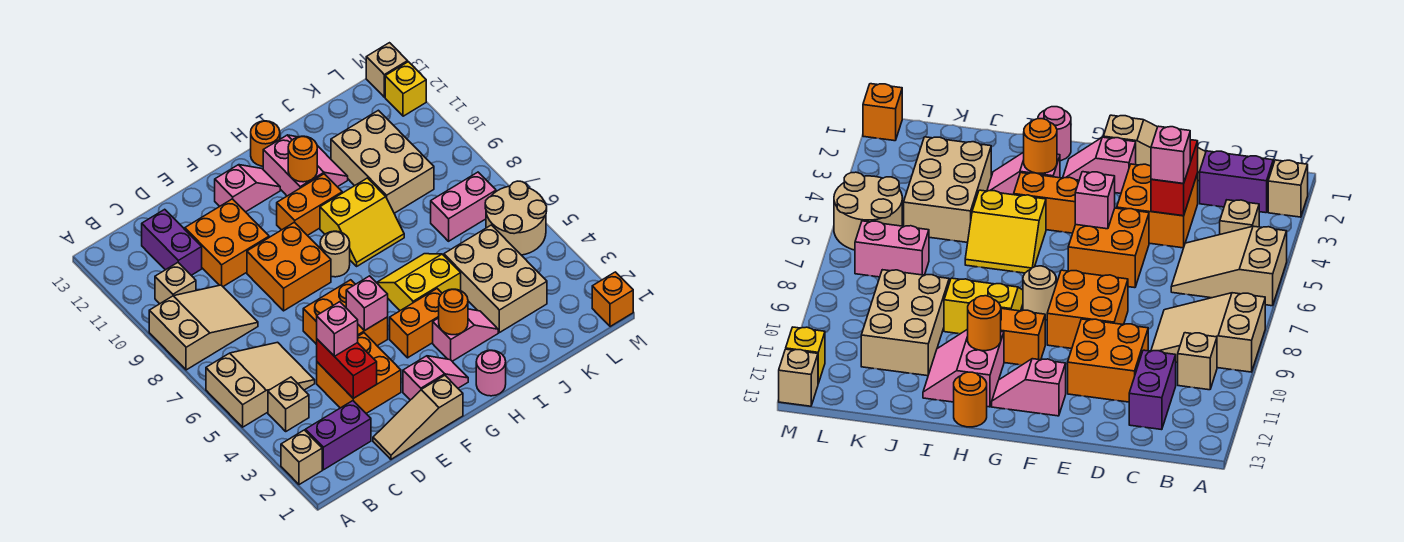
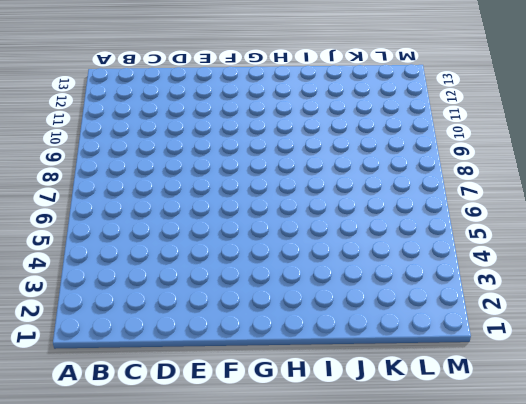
none -> tan brick A2 level 1
none -> tan slope A5:C6 level 1 top A
none -> tan slope A8:C9 level 1 top A
none -> purple brick B2:C2 level 1

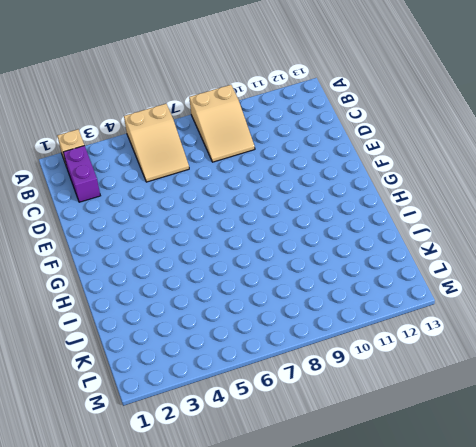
none -> tan brick B4 level 1
none -> tan brick B10 level 1
none -> purple brick C11:C12 level 1
none -> tan slope D1:F1 level 1 top F

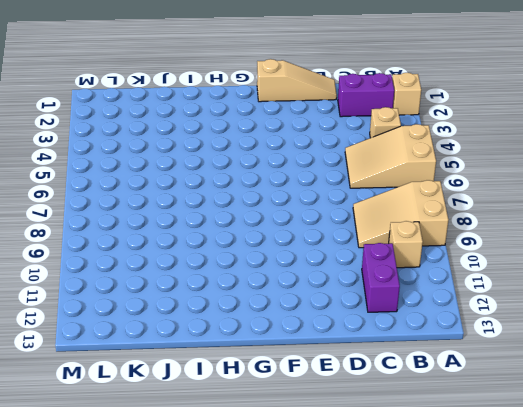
none -> orange brick D3:E4 level 1
none -> orange brick D10:E11 level 1
none -> orange brick E5:F6 level 1
none -> orange brick E8:F9 level 1

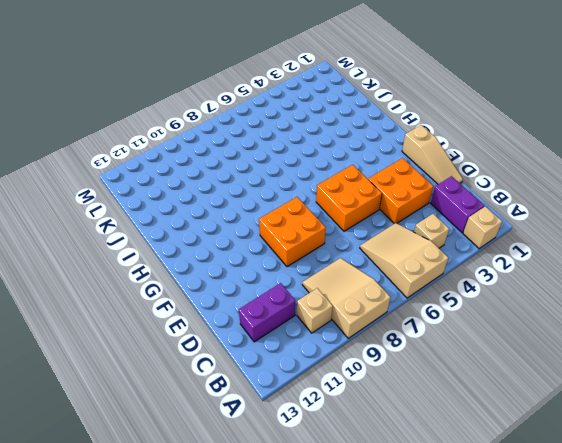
none -> orange brick D10:E11 level 1
none -> pink slope F2:G2 level 1 top F
none -> pink slope F12:G12 level 1 top F
none -> orange brick G4:H4 level 1

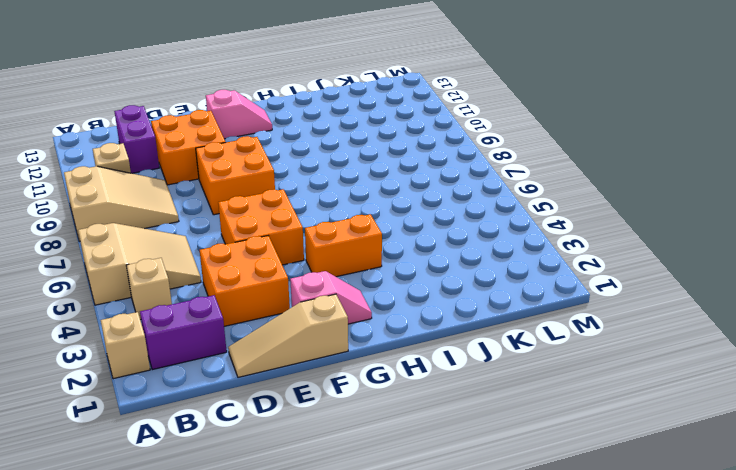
none -> tan round brick G8 level 1
none -> orange brick G10:H10 level 1
none -> pink round brick H1 level 1
none -> pink slope H3:I3 level 1 top H

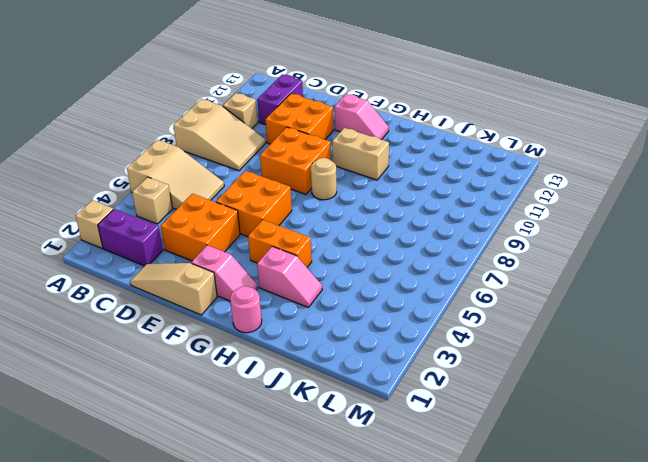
tan brick G10:H10 level 1 -> orange brick G10:H10 level 1
none -> yellow slope H5:I6 level 1 top 5
none -> yellow slope H8:I9 level 1 top 9
none -> pink slope H11:I12 level 1 top H
none -> orange round brick H13 level 1

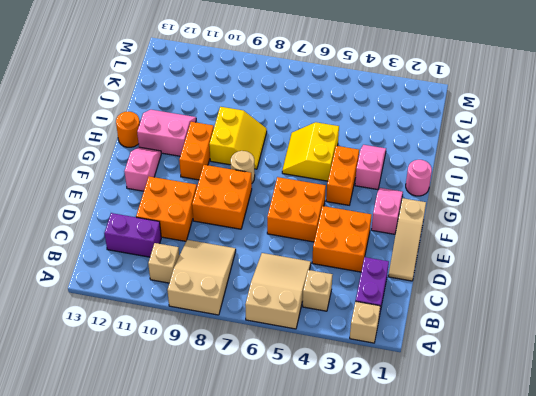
none -> tan brick J3:K5 level 1
none -> tan brick J9:K11 level 1
none -> pink brick K7:L7 level 1
none -> tan round brick L5:M6 level 1

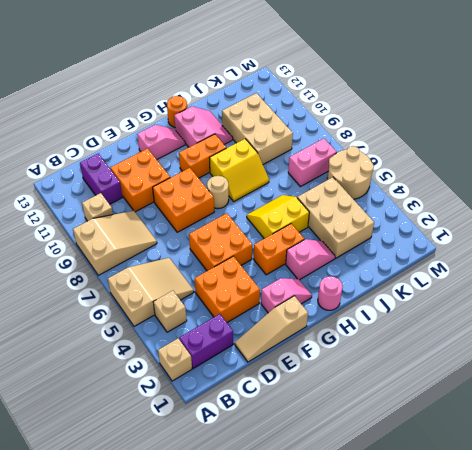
none -> orange brick M1 level 1
none -> yellow brick M12 level 1
none -> tan brick M13 level 1
none -> red brick D3:D4 level 2

